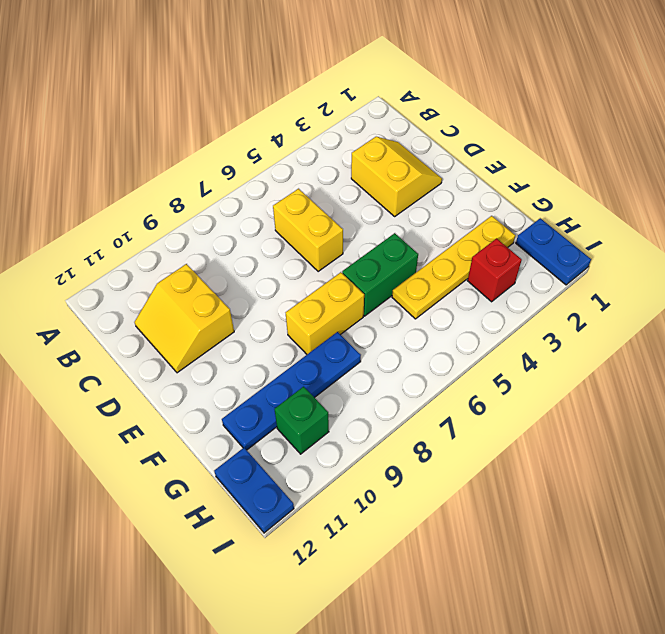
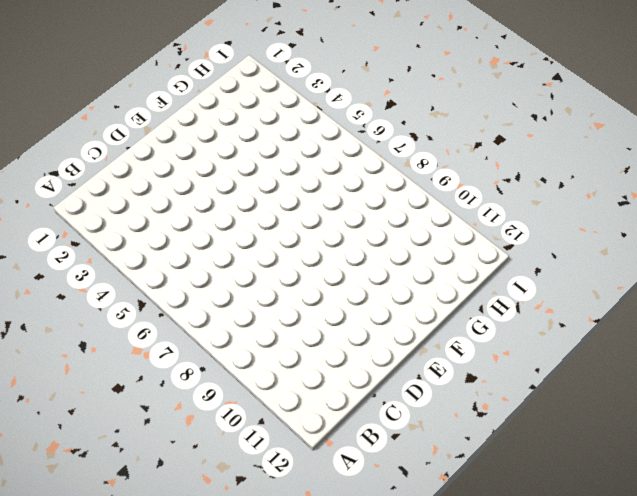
none -> yellow slope C2:D3 level 1 top 3
none -> yellow brick C6:D6 level 1

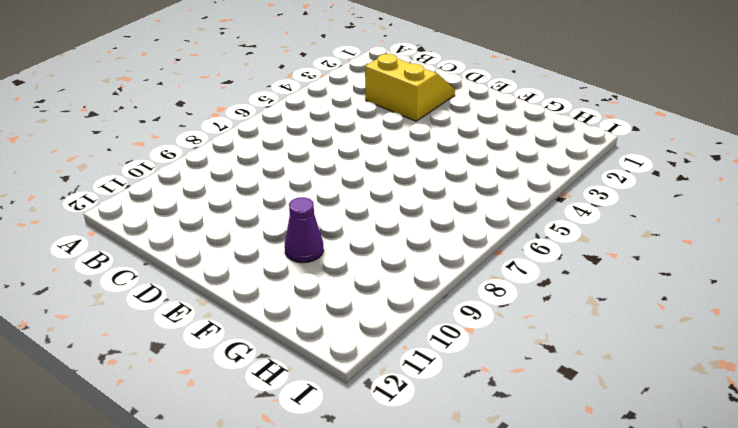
purple cone F10 level 1 -> none
none -> yellow brick C6:D6 level 1
none -> yellow slope C10:D11 level 1 top 10

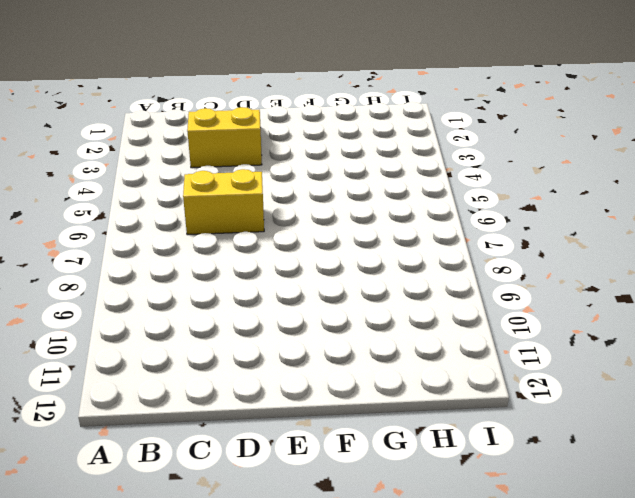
none -> yellow slope C10:D11 level 1 top 10
none -> green brick F5:F6 level 1

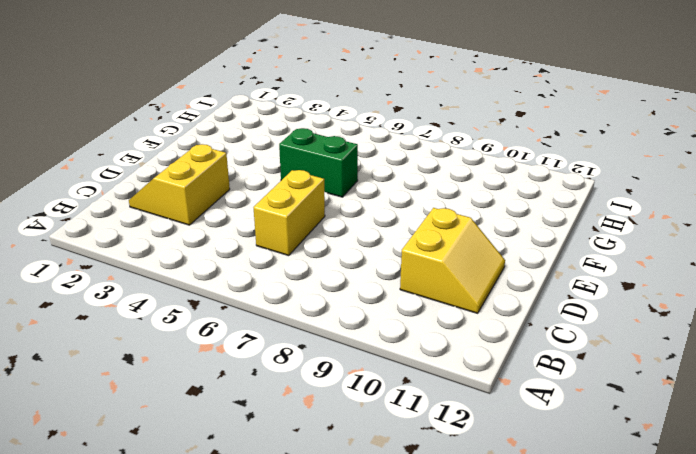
none -> yellow brick F7:F8 level 1
none -> yellow plate G2:G5 level 1

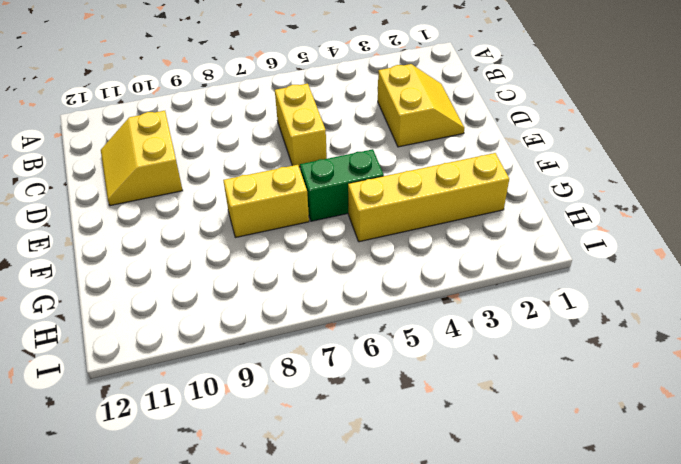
yellow brick G2:G5 level 1 -> yellow plate G2:G5 level 1
none -> blue plate G8:G11 level 1
none -> blue plate H1:I1 level 1

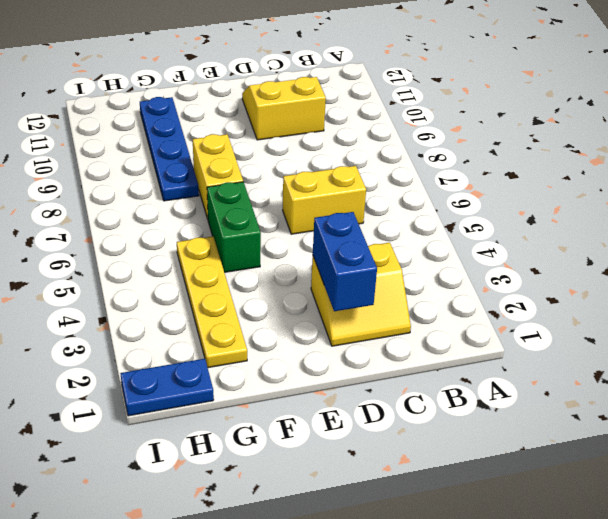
blue brick D2:D3 level 2 -> none
none -> red brick H3 level 1
none -> green brick H10 level 1

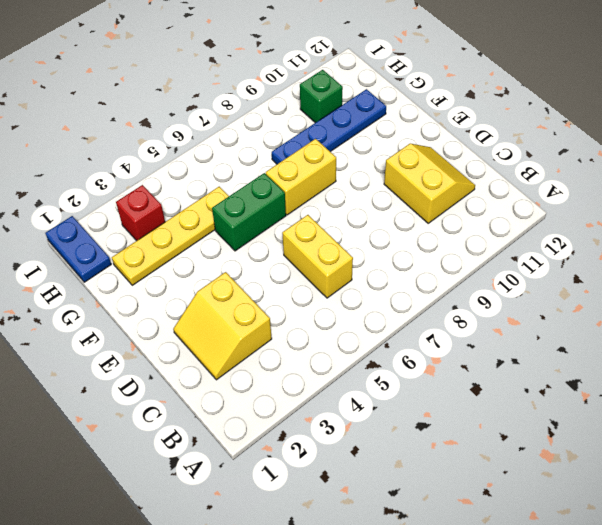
none -> blue plate H12:I12 level 1

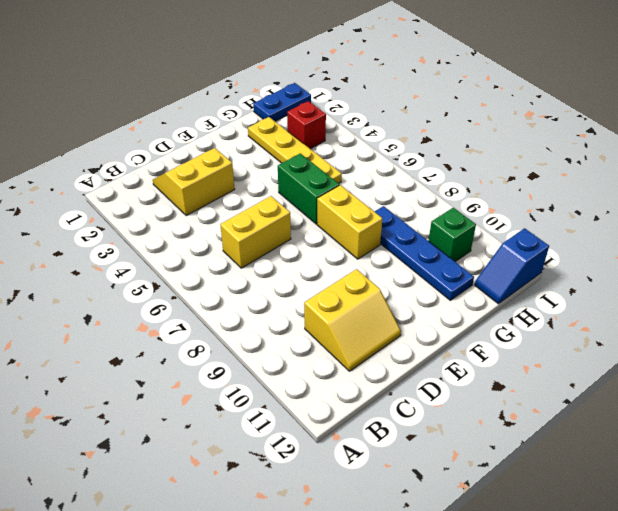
blue slope H12:I12 level 1 top I -> blue plate H12:I12 level 1

